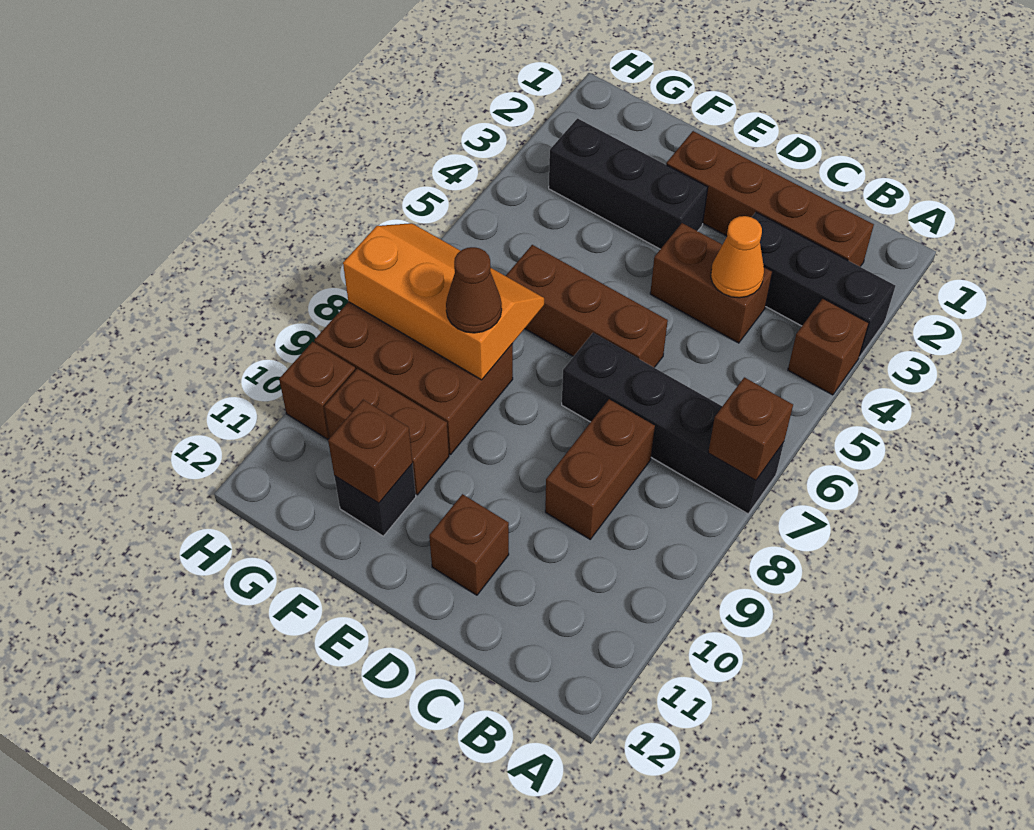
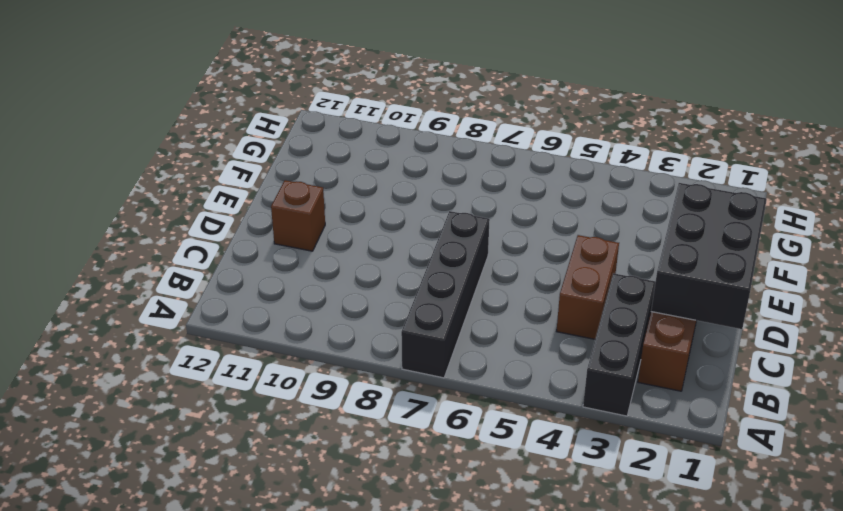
black brick C1:E2 level 2 -> none
none -> brown brick A4 level 1
none -> brown brick C8:C9 level 1
none -> brown brick D6:F6 level 1

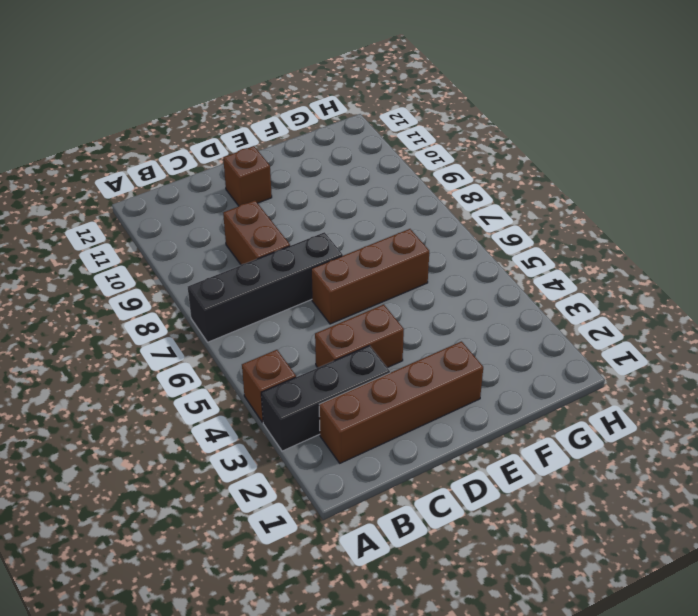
none -> black brick E3:G3 level 1
none -> brown brick F8:H9 level 1
none -> brown brick F10:G10 level 1

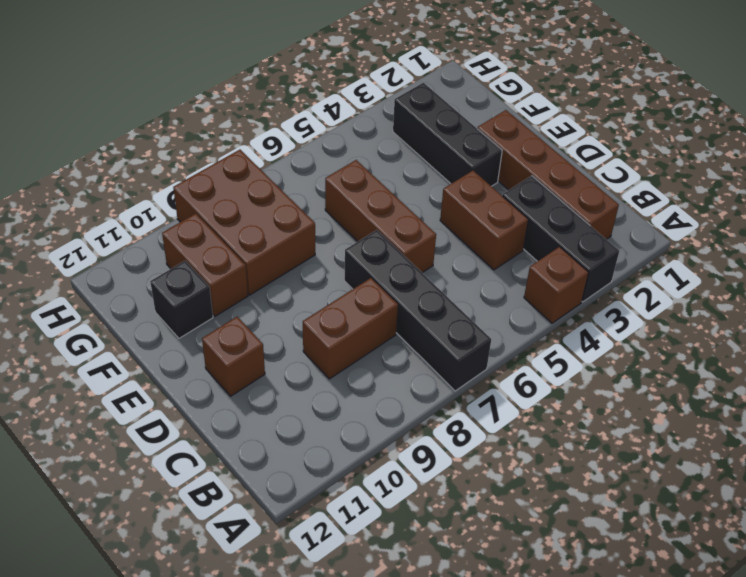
none -> brown brick H10 level 1
none -> brown brick A7 level 2
none -> orange cone C4 level 2

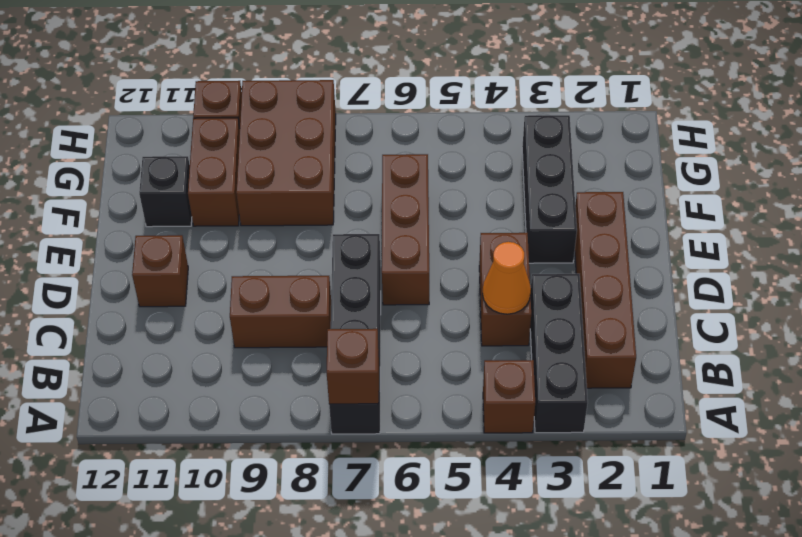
none -> orange slope F7:H8 level 2 top 8
none -> brown brick F11 level 2
none -> brown cone F8 level 3

